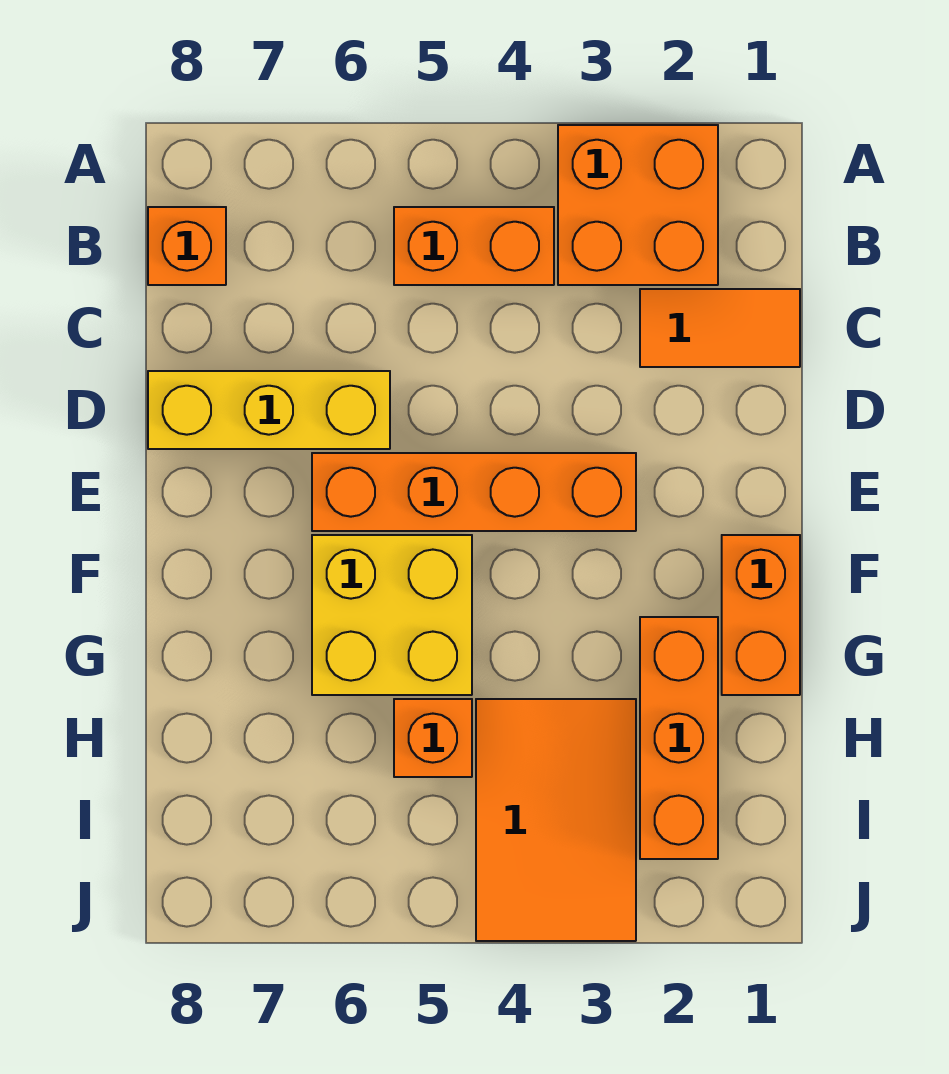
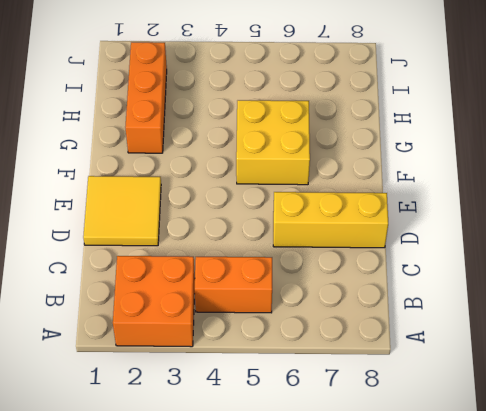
yellow tile D1:E2 level 1 -> none
none -> orange brick B8 level 1
none -> orange tile C1:C2 level 1

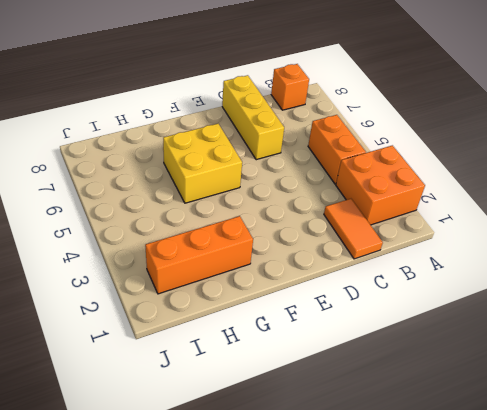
none -> orange brick E3:E6 level 1
none -> orange brick F1:G1 level 1

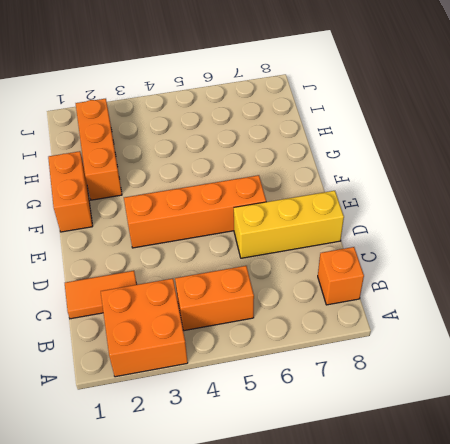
none -> yellow brick F5:G6 level 1
none -> orange tile H3:J4 level 1

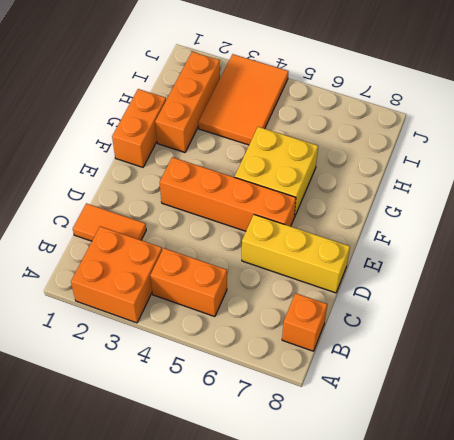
none -> orange brick H5 level 1

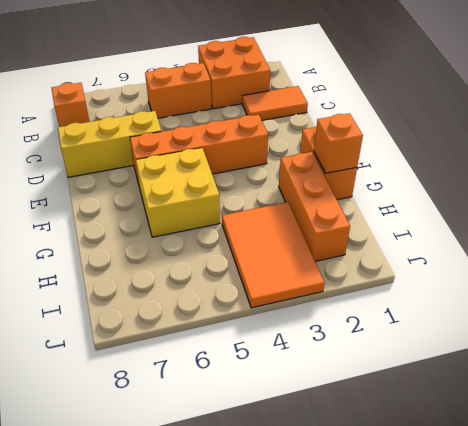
orange brick G1 level 2 -> orange brick H5 level 1

